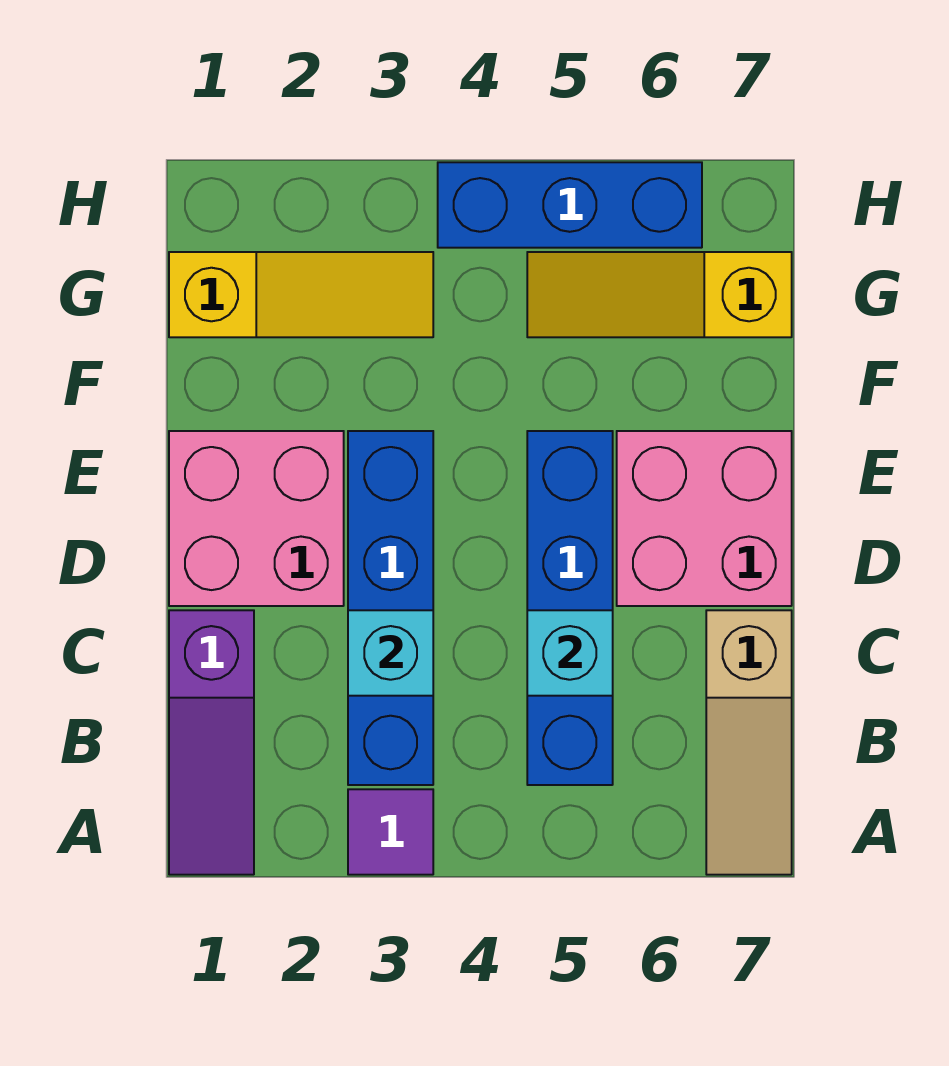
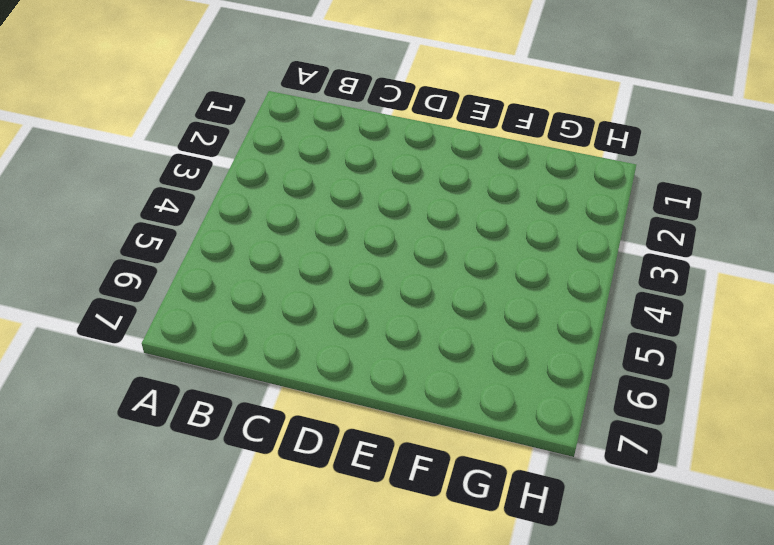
none -> purple slope A1:C1 level 1 top C
none -> purple tile A3 level 1
none -> tan slope A7:C7 level 1 top C

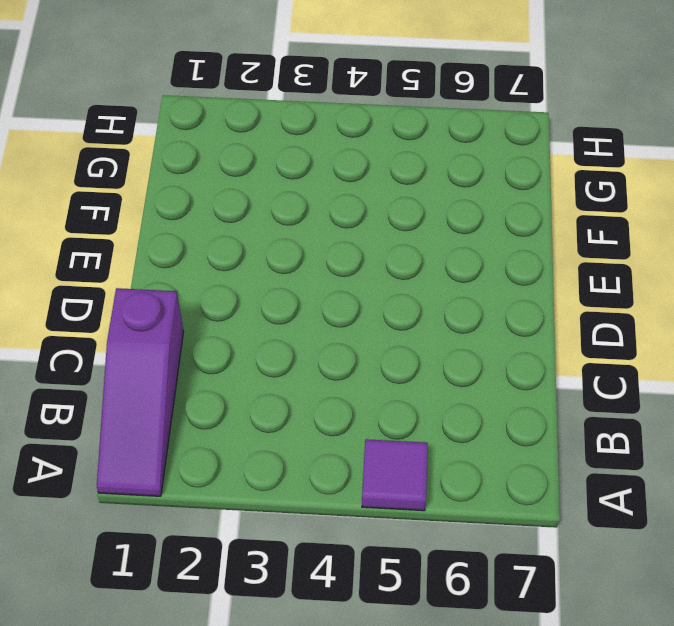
purple tile A5 level 1 -> purple tile A3 level 1
none -> tan slope A7:C7 level 1 top C
none -> blue brick B3:E3 level 1
none -> blue brick B5:E5 level 1

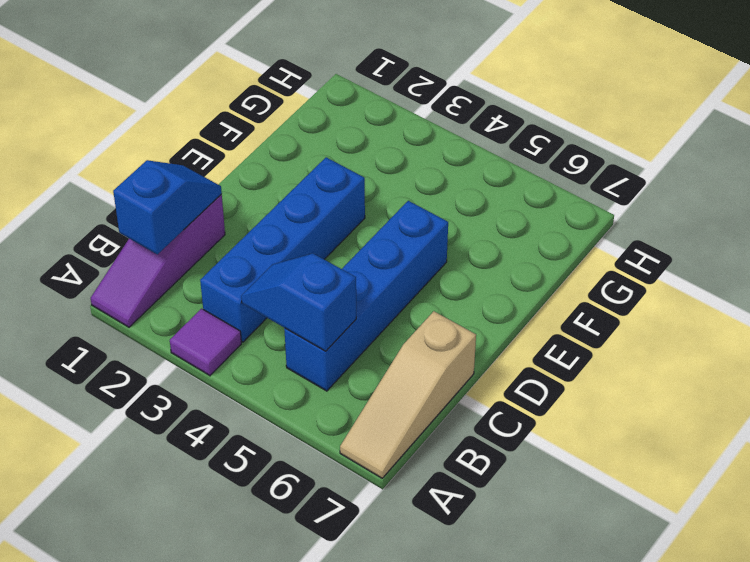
blue slope B1:C1 level 2 top B -> none
blue slope B4:B5 level 2 top 5 -> none
none -> pink brick D1:E2 level 1
none -> pink brick D6:E7 level 1
none -> yellow slope G1:G3 level 1 top 1

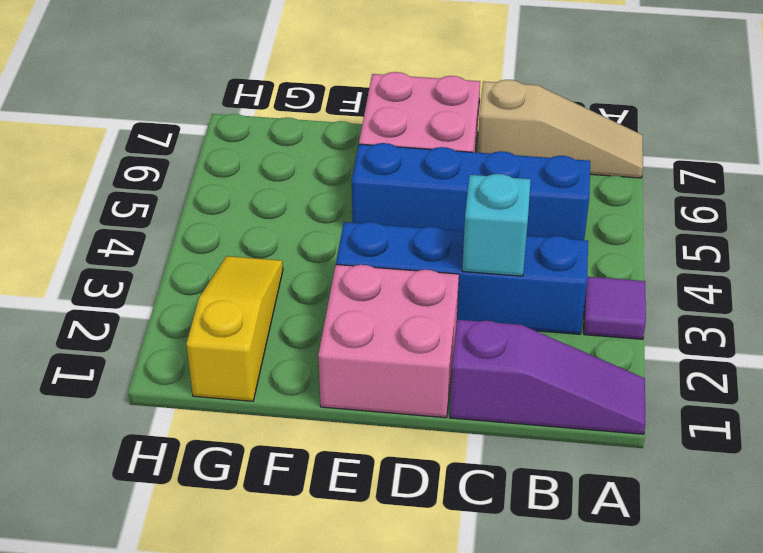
none -> yellow slope G5:G7 level 1 top 7
none -> blue brick H4:H6 level 1
none -> cyan brick C5 level 2

